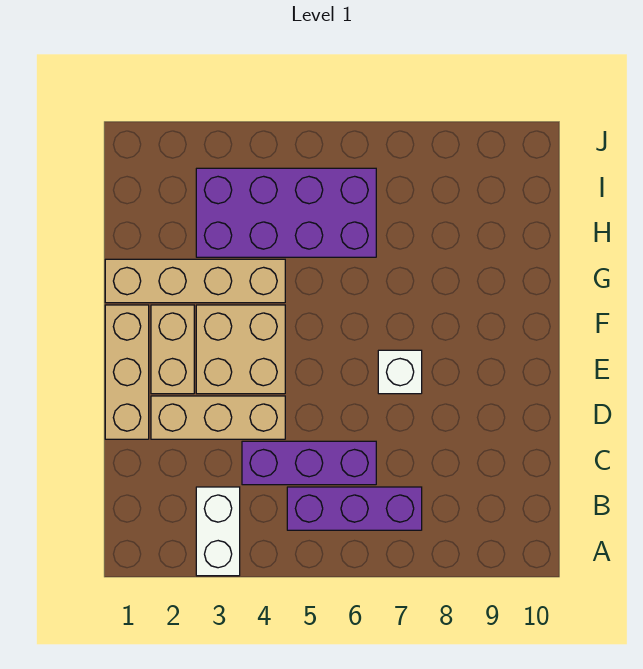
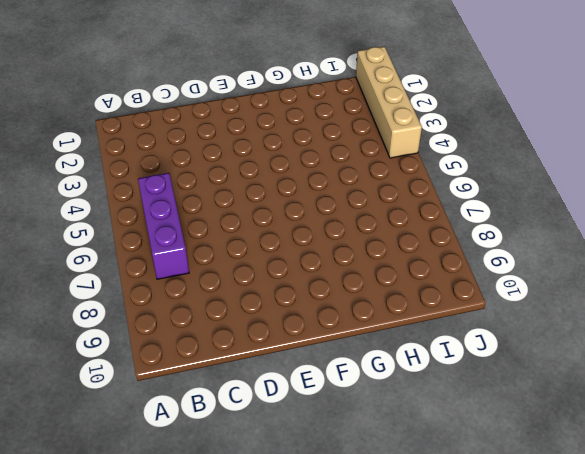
tan brick J1:J4 level 1 -> tan brick G1:G4 level 1
none -> white brick A3:B3 level 1
none -> purple brick C4:C6 level 1

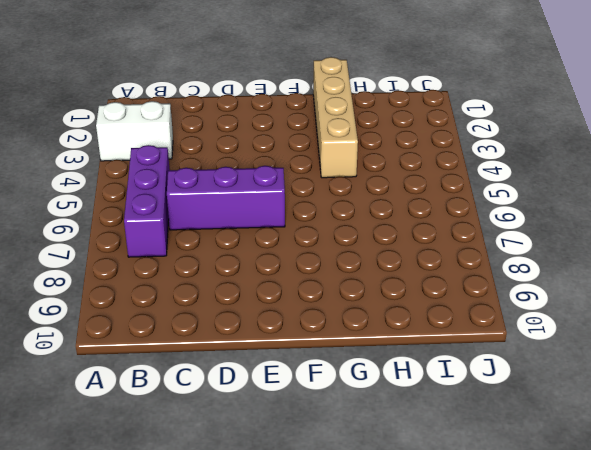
purple brick C6:E6 level 1 -> purple brick C4:C6 level 1
none -> tan brick D1:F1 level 1
none -> tan brick D2:D4 level 1

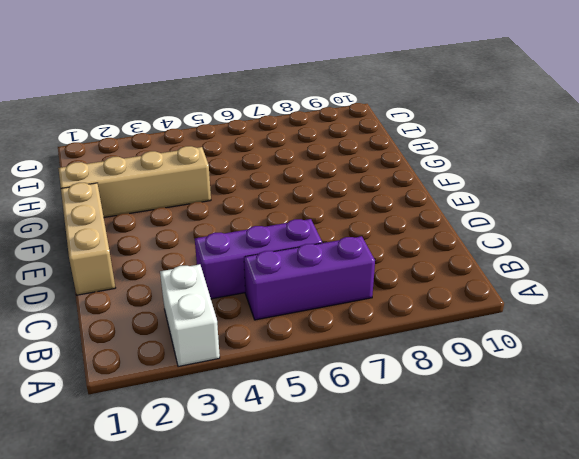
none -> tan brick D2:D4 level 1
none -> tan brick E2:F2 level 1

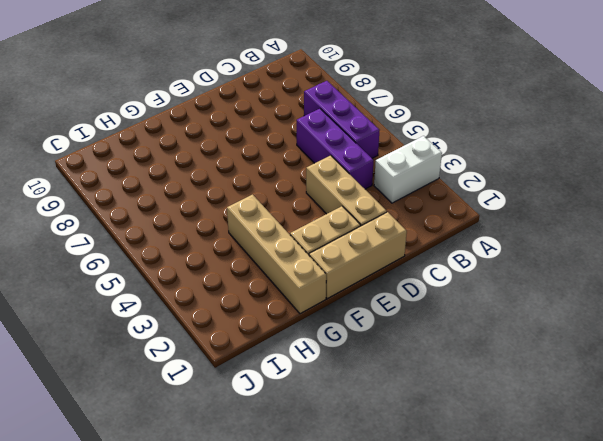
none -> tan brick E3:F4 level 1
none -> white brick E7 level 1

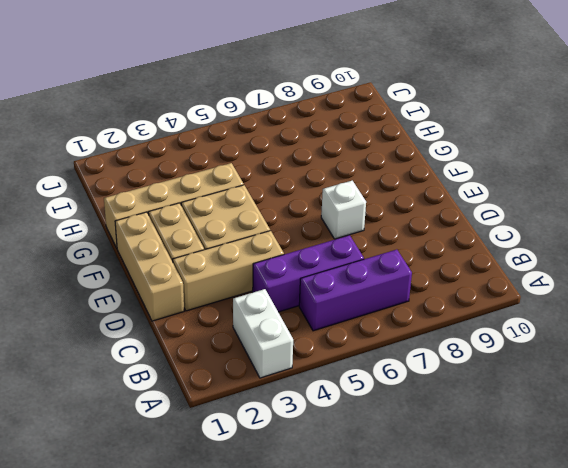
none -> purple brick H3:I6 level 1

